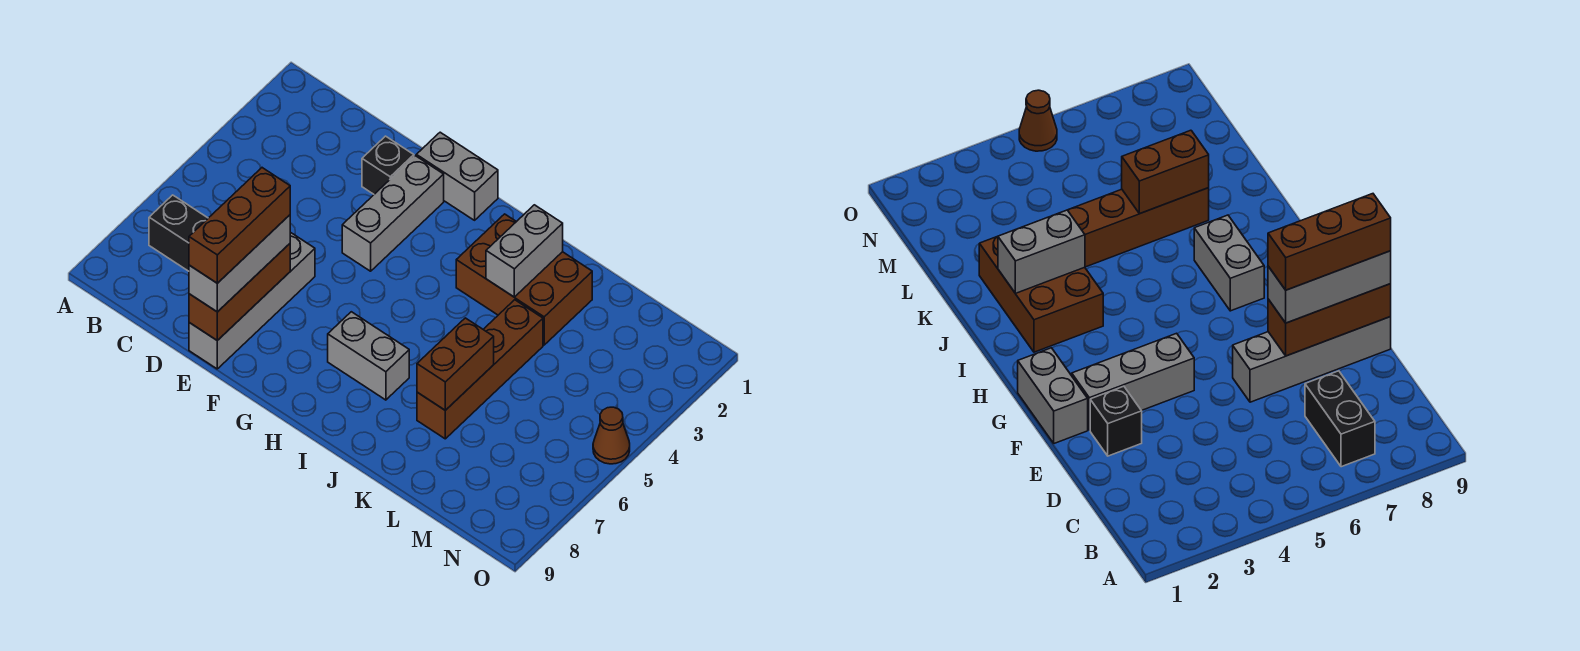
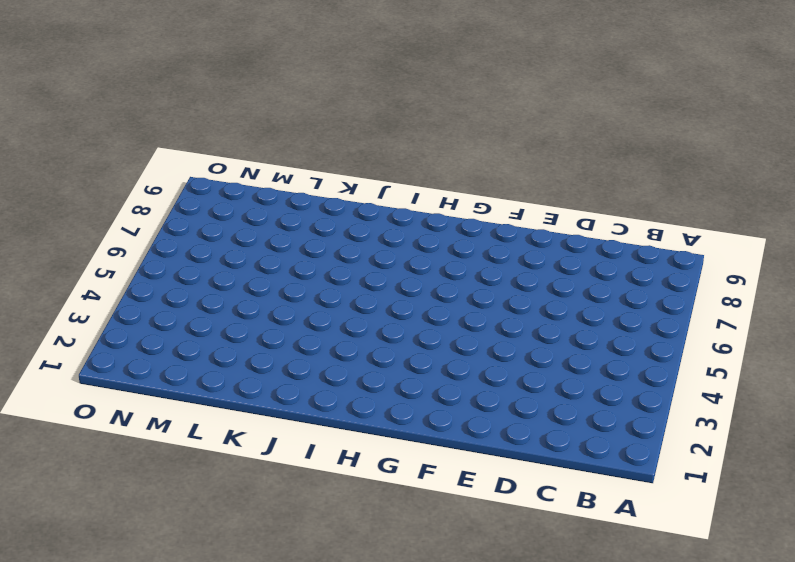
none -> black brick B7:C7 level 1
none -> black brick E2 level 1
none -> grey brick E6:E9 level 1

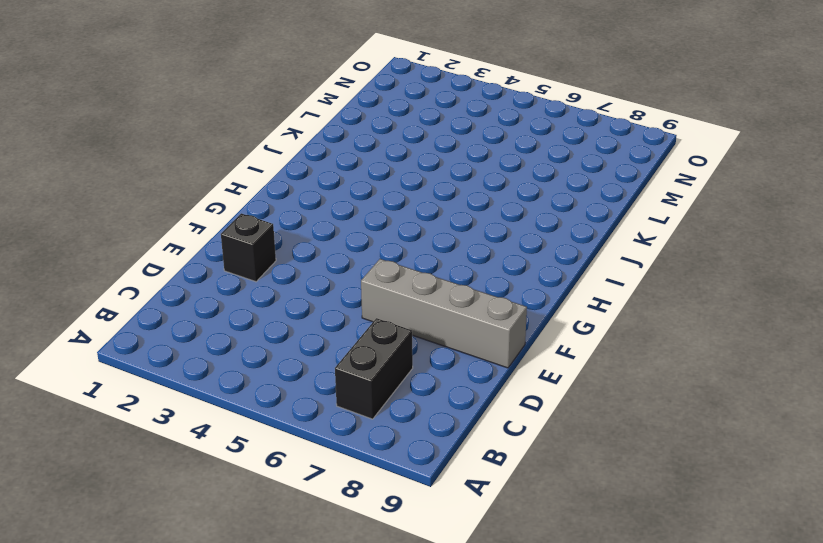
none -> grey brick F1:G1 level 1
none -> grey brick F2:F4 level 1
none -> grey brick H7:I7 level 1

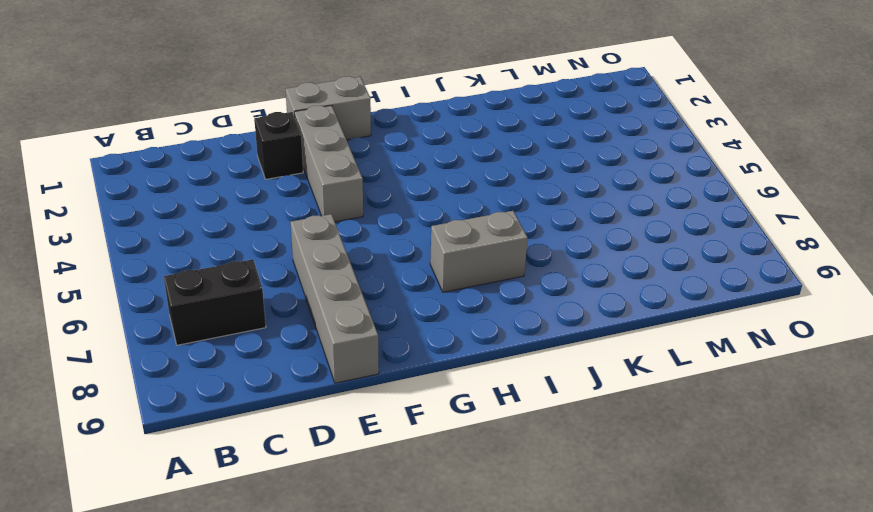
none -> brown brick I2:K3 level 1
none -> brown brick K4:K7 level 1
none -> brown cone O5 level 1

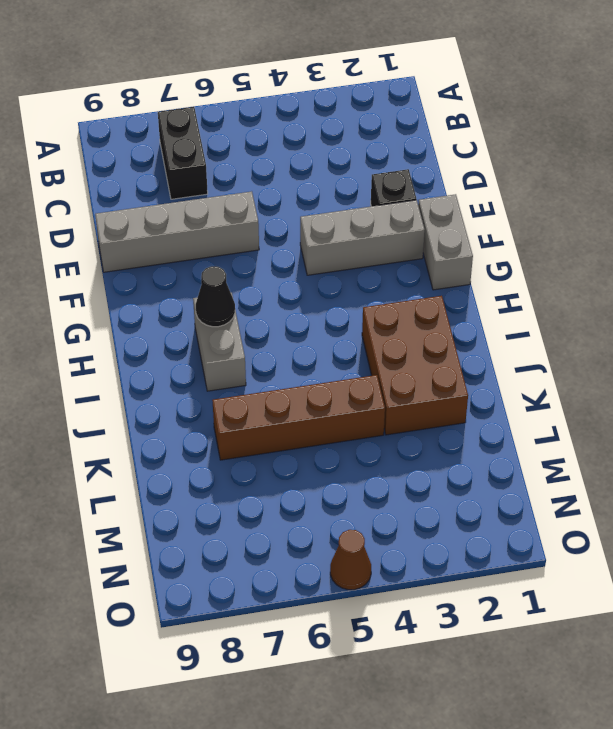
black cone H7 level 2 -> none
none -> brown brick E7:E9 level 2
none -> grey brick J2:J3 level 2
none -> brown brick K6:K7 level 2

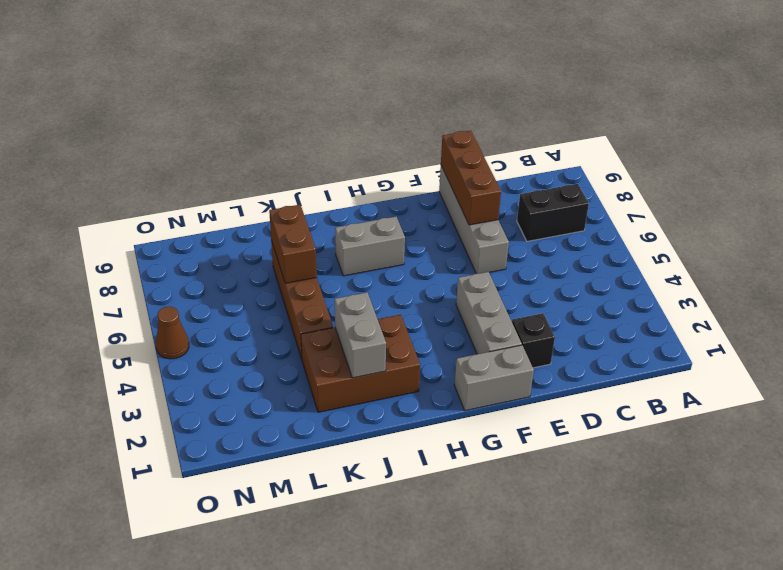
none -> grey brick E7:E9 level 3
none -> brown brick E7:E9 level 4

